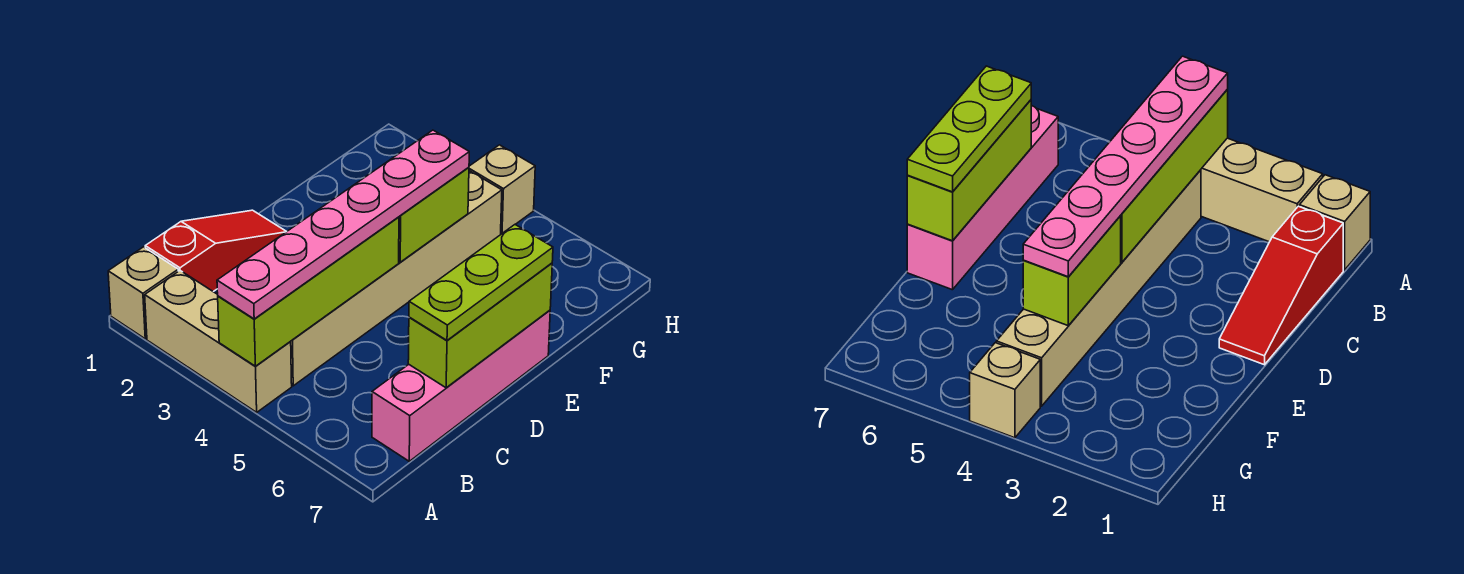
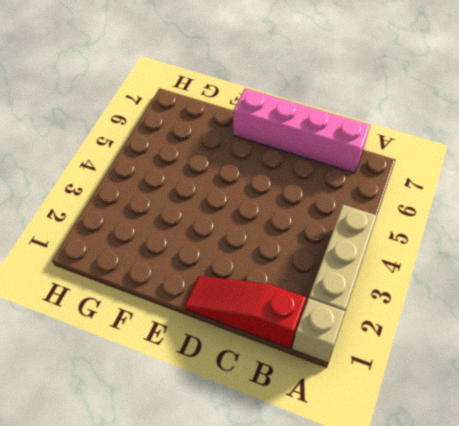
none -> tan brick B4:G4 level 1
none -> tan brick H4 level 1

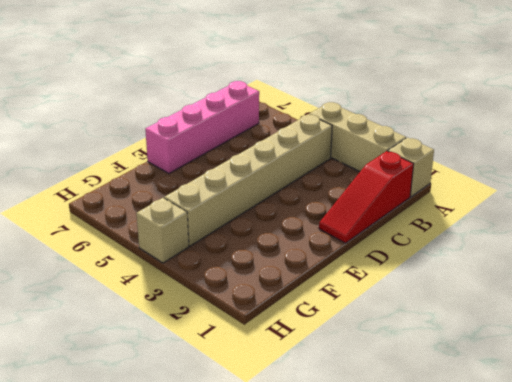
none -> lime brick A4:D4 level 2
none -> lime brick C7:E7 level 2

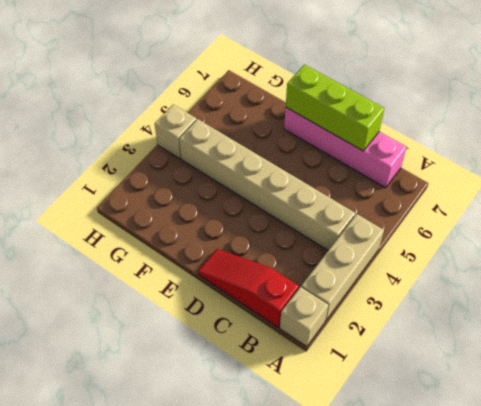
none -> lime brick A4:D4 level 2
none -> lime brick E4:F4 level 2

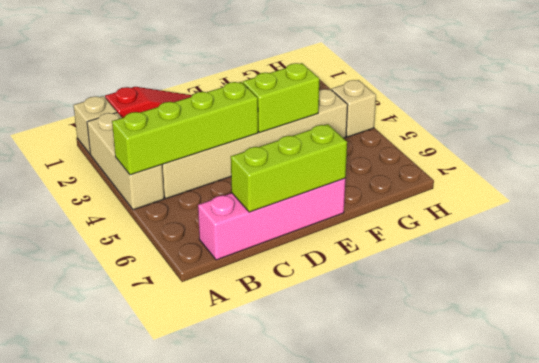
none -> pink plate A4:F4 level 3
none -> lime plate C7:E7 level 3

